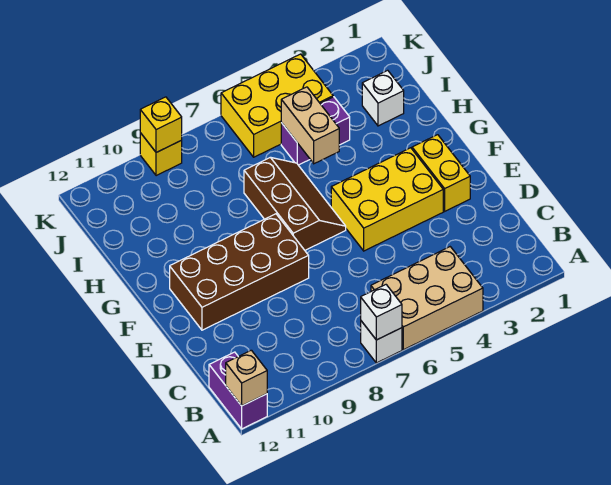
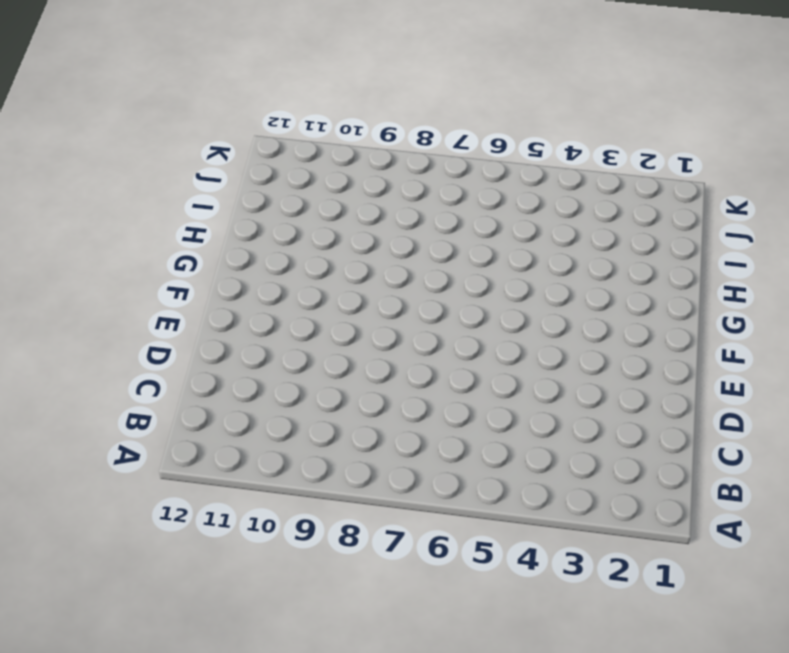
none -> tan brick A4:B6 level 1
none -> white brick A7 level 1
none -> purple brick A12:B12 level 1

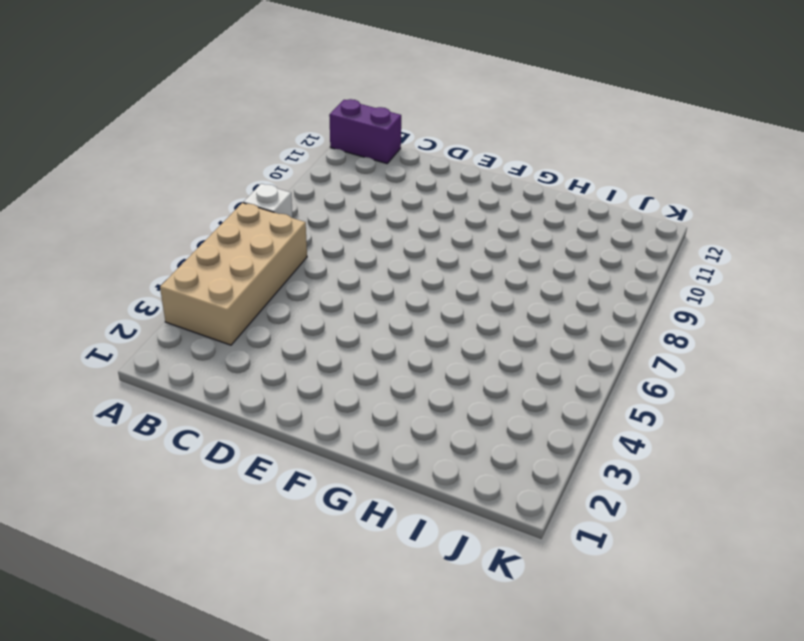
tan brick A3:B6 level 1 -> tan brick A4:B6 level 1
none -> yellow brick E2:F2 level 1
none -> yellow brick E3:F5 level 1
none -> brown brick E8:F11 level 1

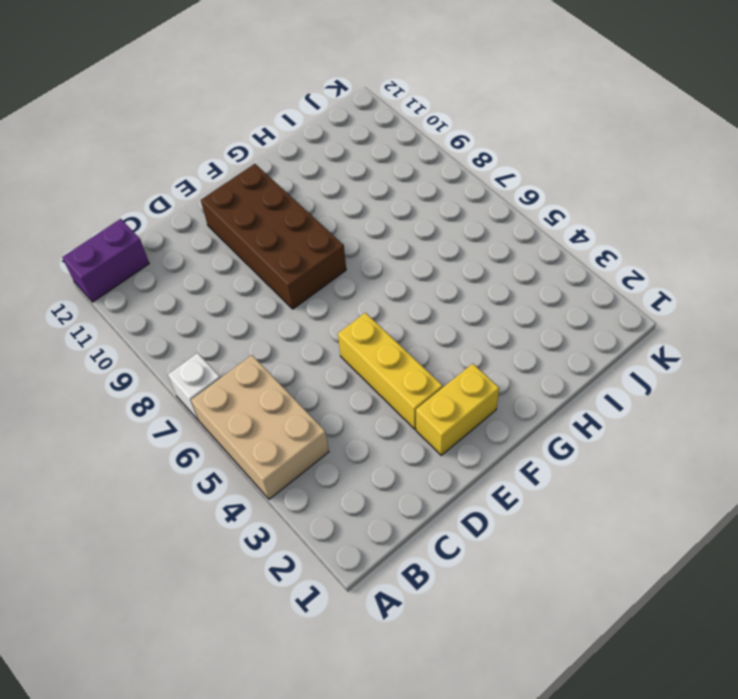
yellow brick E3:E5 level 1 -> yellow brick E3:F5 level 1
none -> brown slope F6:H7 level 1 top 7
none -> white brick I2 level 1
none -> purple brick I4:I5 level 1

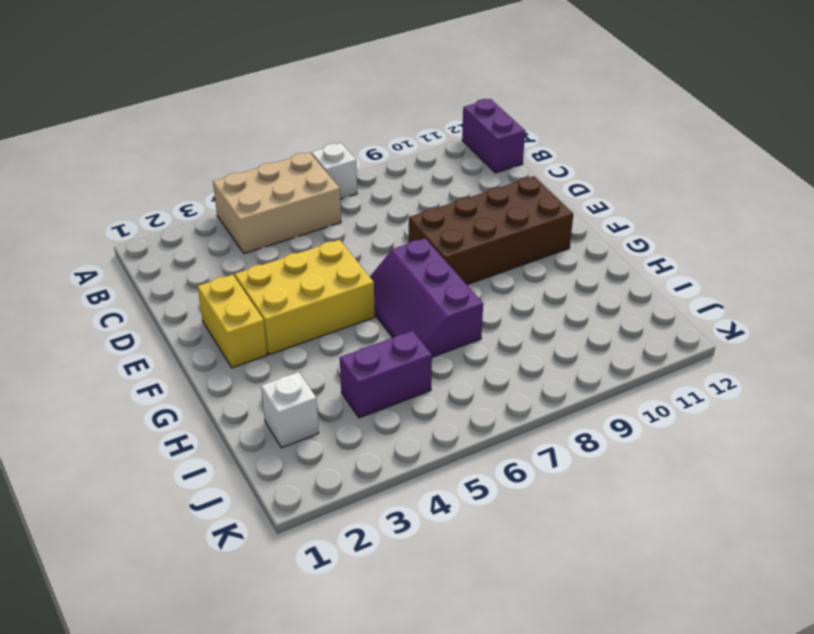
purple slope F6:H7 level 1 top 7 -> brown slope F6:H7 level 1 top 7
none -> yellow brick J4:K6 level 1
none -> yellow brick K9 level 1
none -> white brick A7 level 2

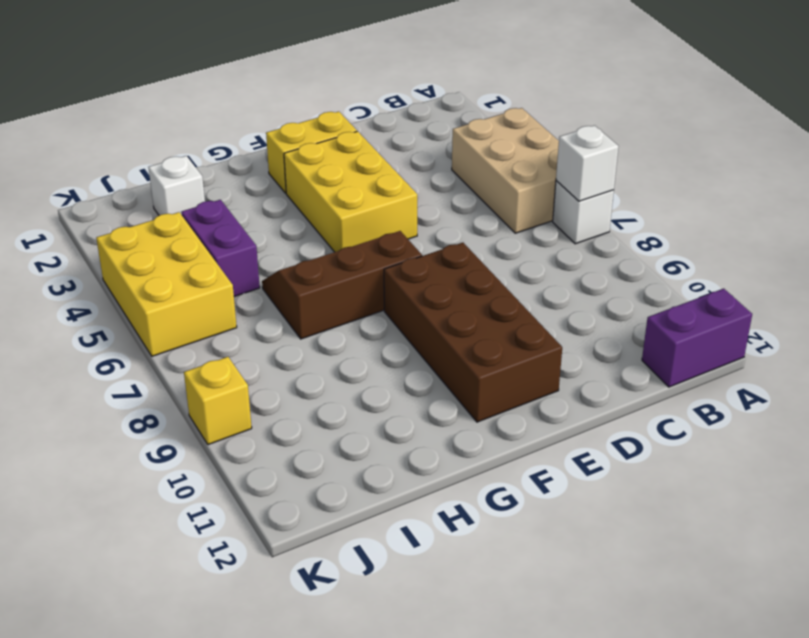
none -> tan brick A12 level 2
none -> tan brick H5:I5 level 2
none -> yellow brick K9 level 2

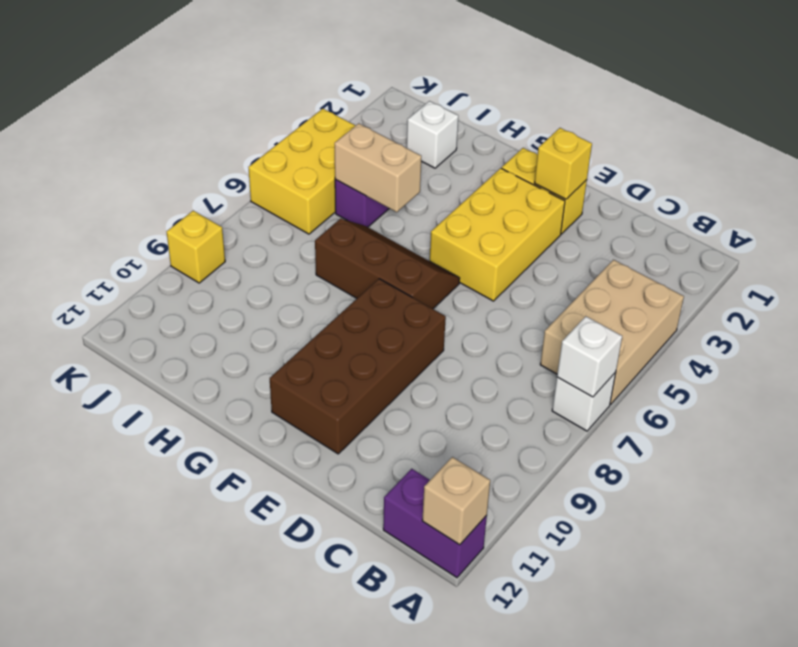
yellow brick E2 level 2 -> yellow brick K9 level 2

